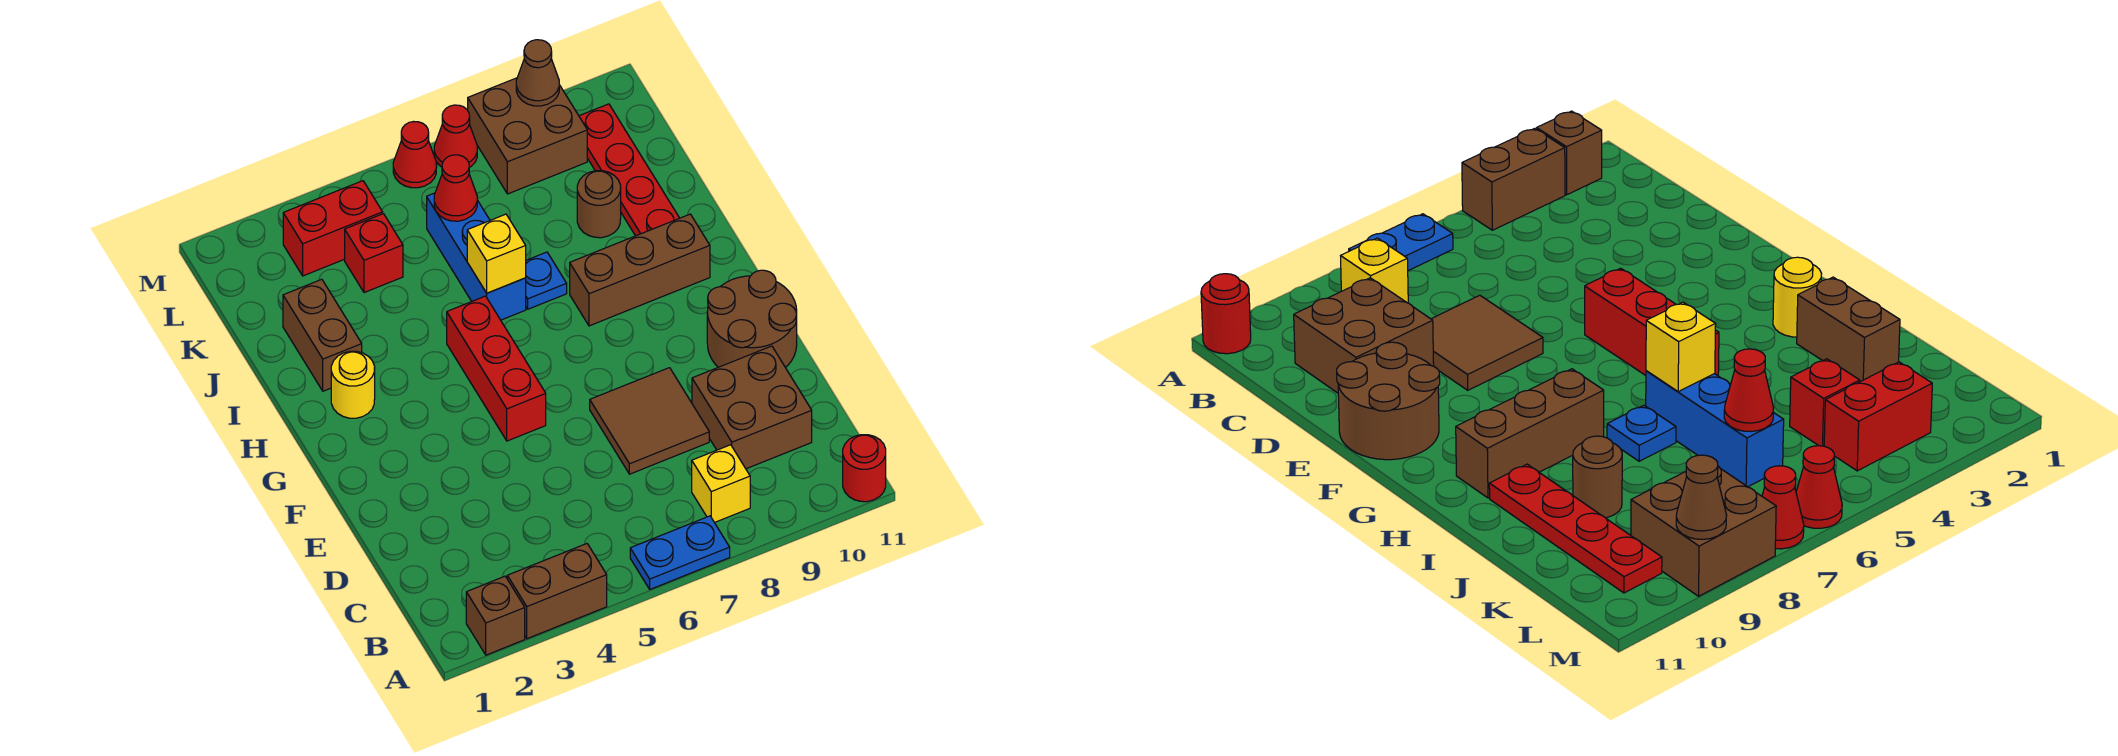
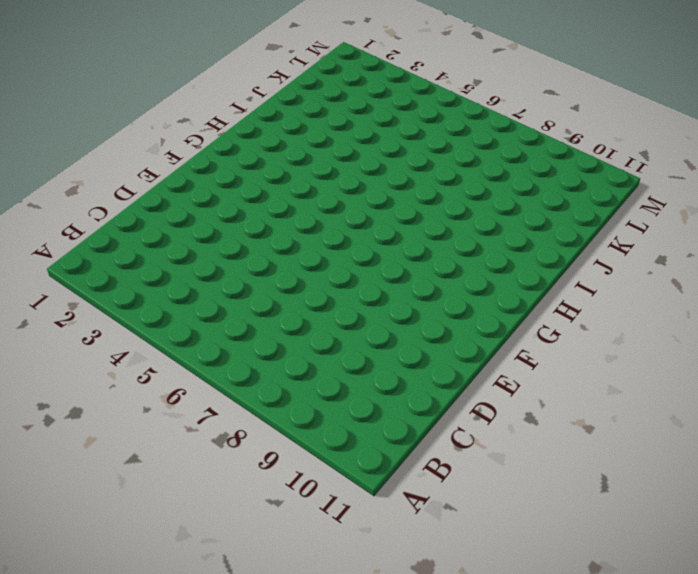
none -> brown brick A2 level 1
none -> brown brick A3:A4 level 1
none -> blue plate A6:A7 level 1

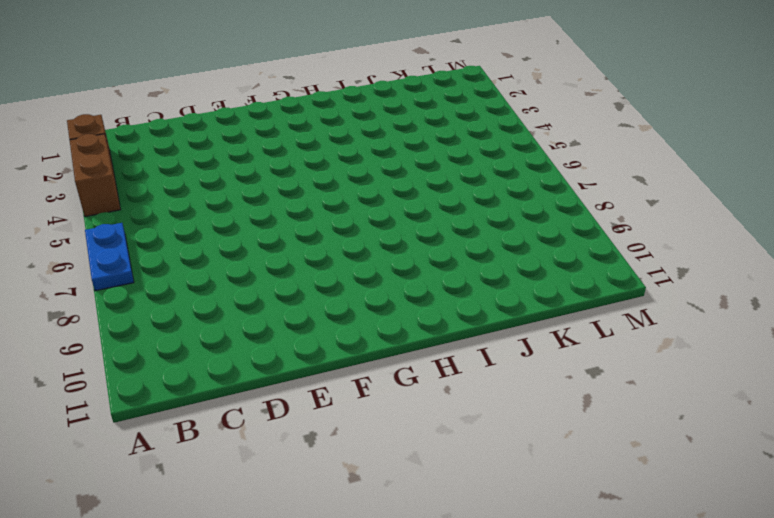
none -> red round brick A11 level 1
none -> yellow brick B8 level 1
none -> brown brick C9:D10 level 1

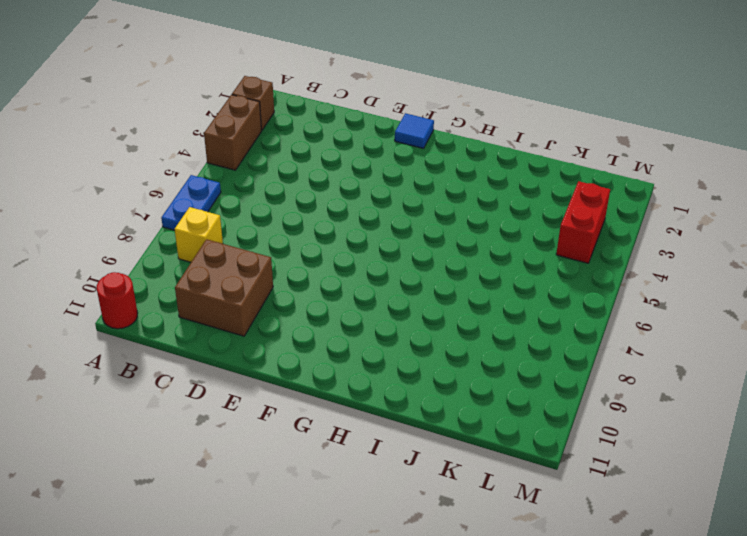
blue tile F1 level 1 -> none
none -> brown tile D7:E8 level 1
none -> brown round brick E10:F11 level 1
none -> red brick F5:H5 level 1

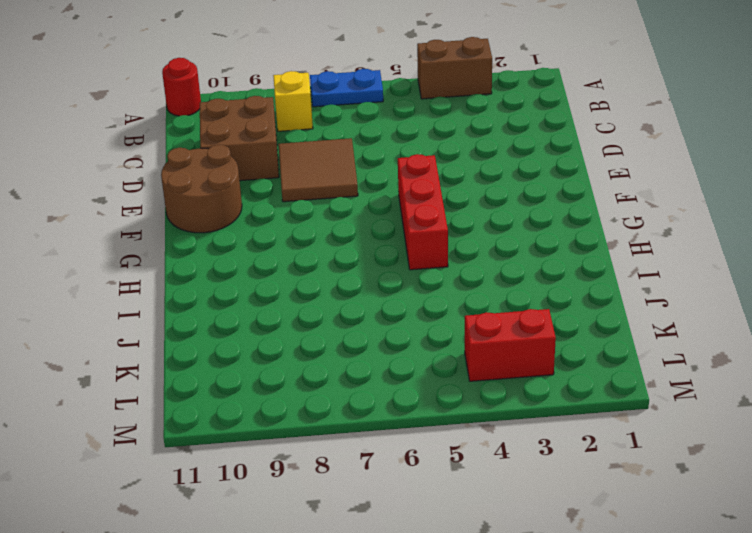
none -> brown brick A2 level 1
none -> yellow round brick H2 level 1
none -> brown brick H8:H10 level 1

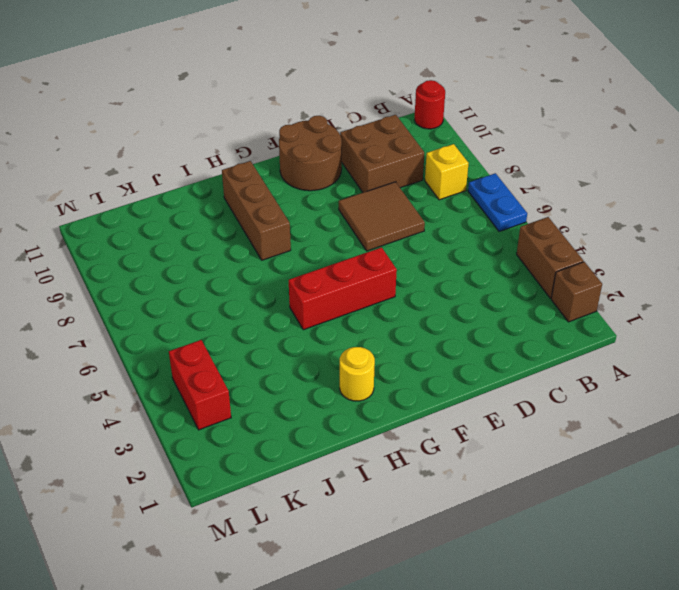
none -> brown brick I2:J2 level 1
none -> blue brick I6:K6 level 1
none -> blue plate I7 level 1

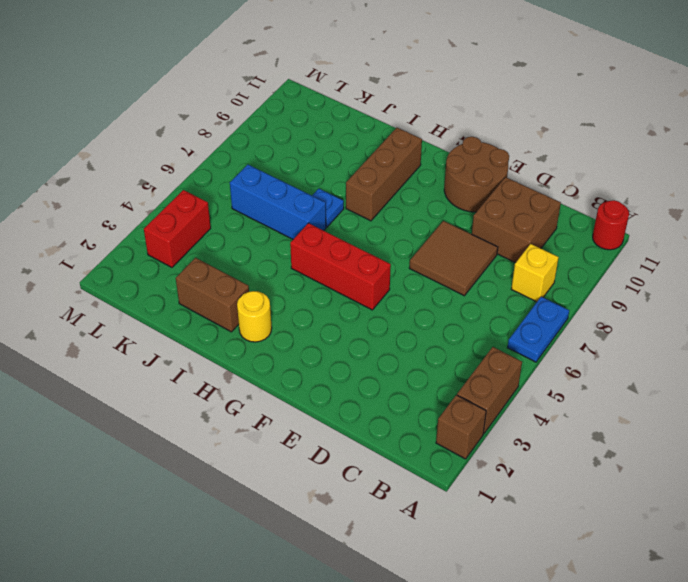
none -> red plate I10:L10 level 1
none -> brown round brick J9 level 1
none -> red brick K4 level 1

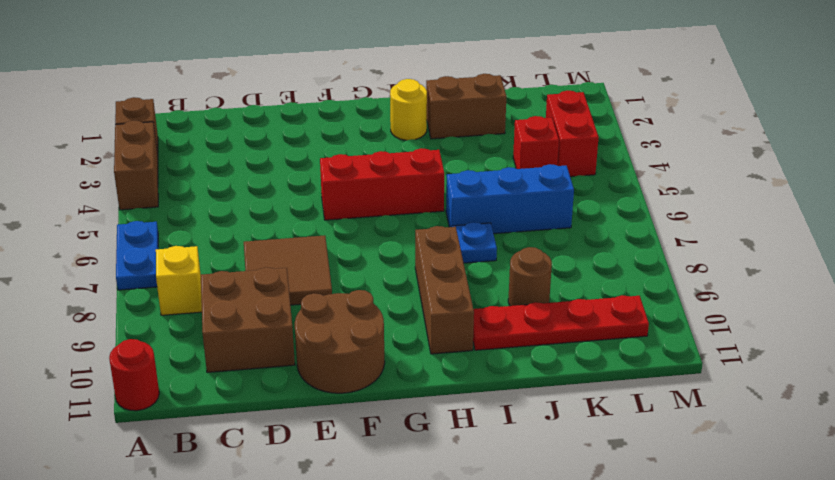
none -> brown brick L8:M9 level 1
none -> red cone M6 level 1
none -> red cone M7 level 1

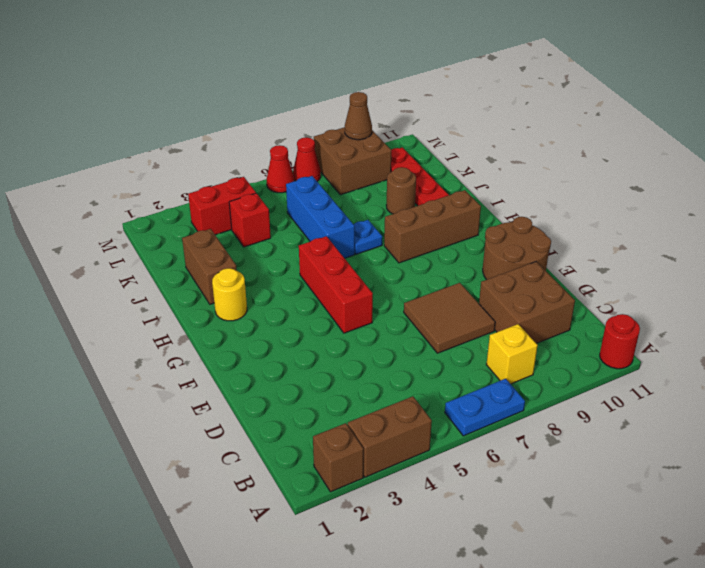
none -> yellow brick I6 level 2
none -> red cone K6 level 2

